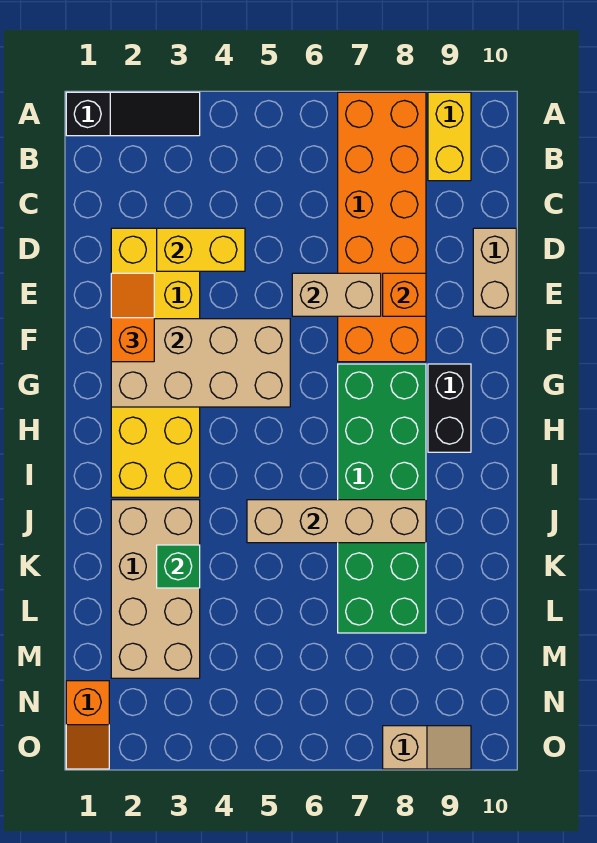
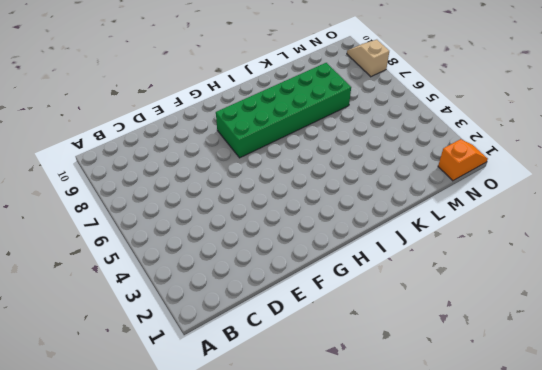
none -> black slope A1:A3 level 1 top 1
none -> orange brick A7:F8 level 1
none -> yellow brick A9:B9 level 1

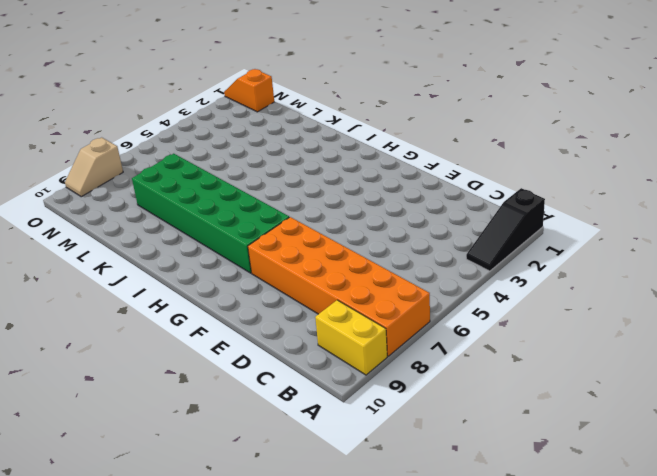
none -> yellow brick D2:I3 level 1
none -> tan brick D10:E10 level 1
none -> black brick G9:H9 level 1

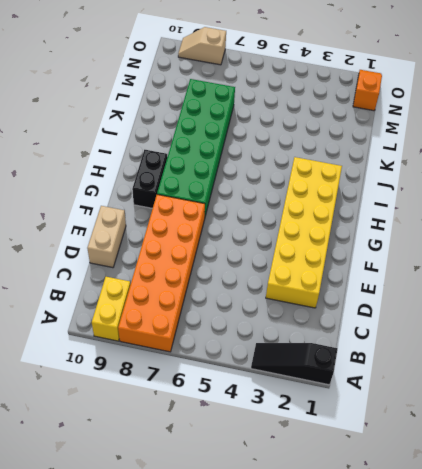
none -> tan brick J2:M3 level 1
none -> yellow brick D3:D4 level 2
none -> tan brick E6:E7 level 2

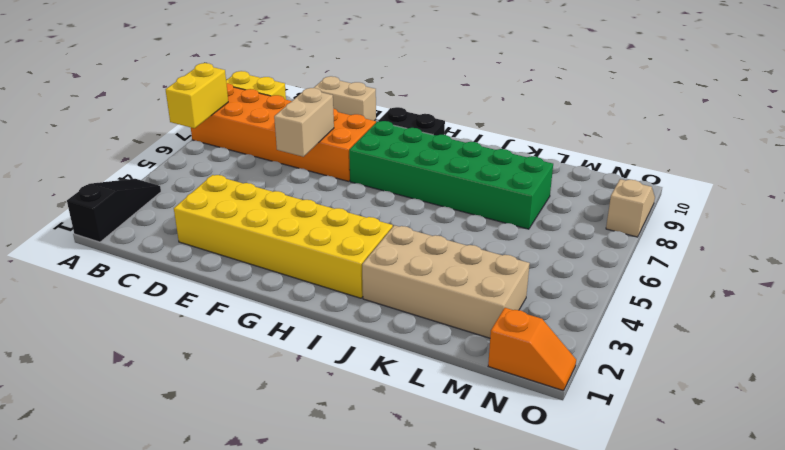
yellow brick A6:A7 level 2 -> yellow brick D3:D4 level 2
none -> orange brick E8 level 2
none -> tan brick F2:G5 level 2
none -> tan brick J5:J8 level 2

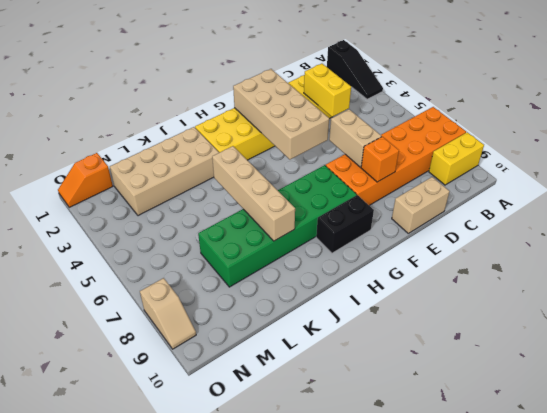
none -> green brick K3 level 2
none -> orange slope E2:F2 level 3 top F

